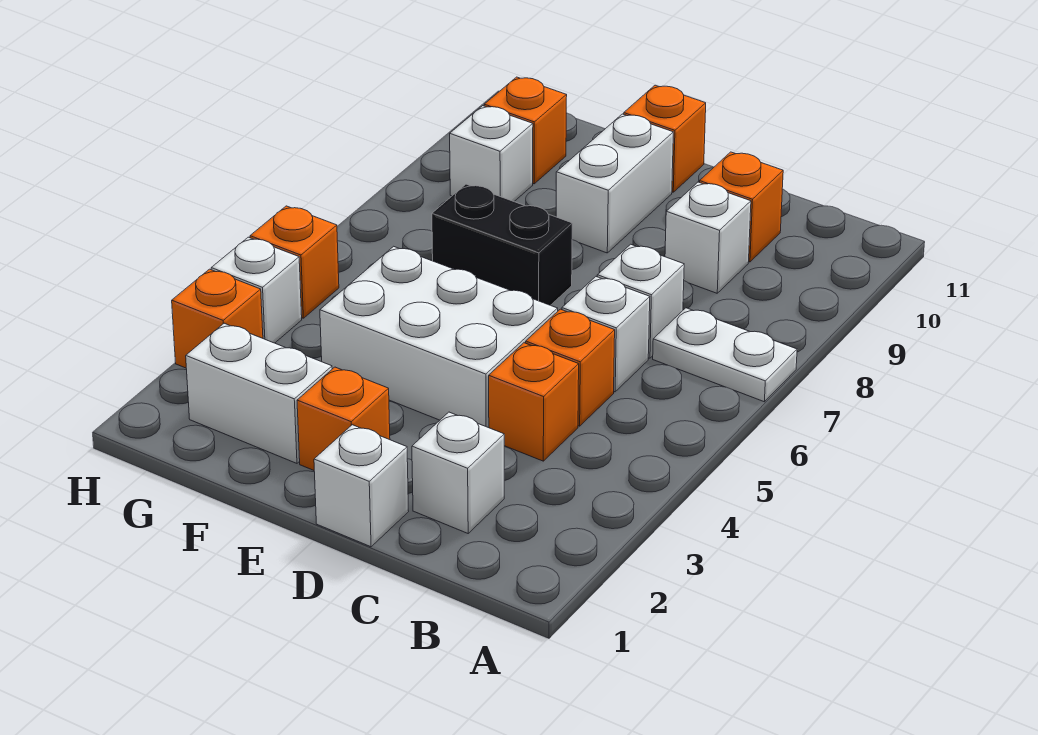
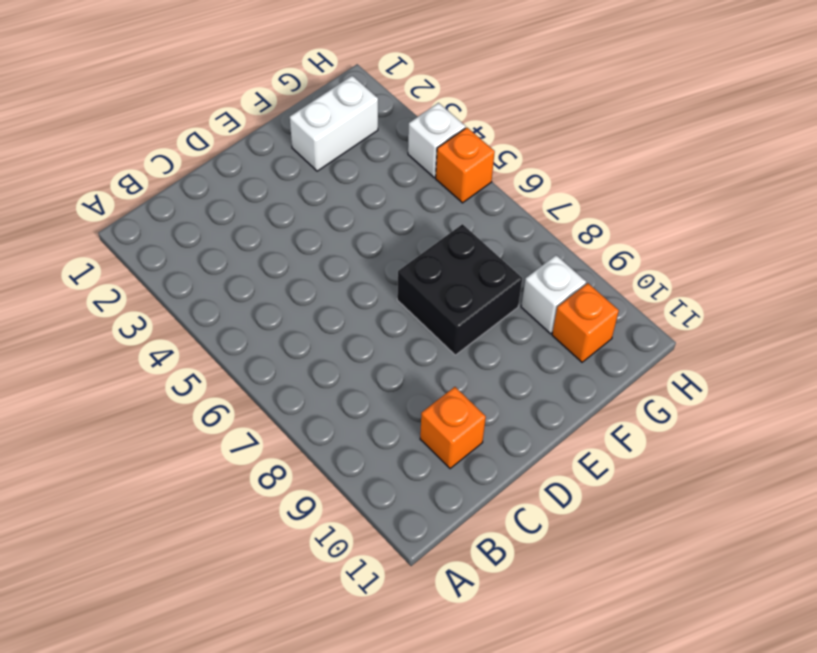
black brick E7:F8 level 1 -> black brick E7:F7 level 1
none -> white plate A7:B7 level 1
none -> white brick C2 level 1
none -> orange brick C4 level 1

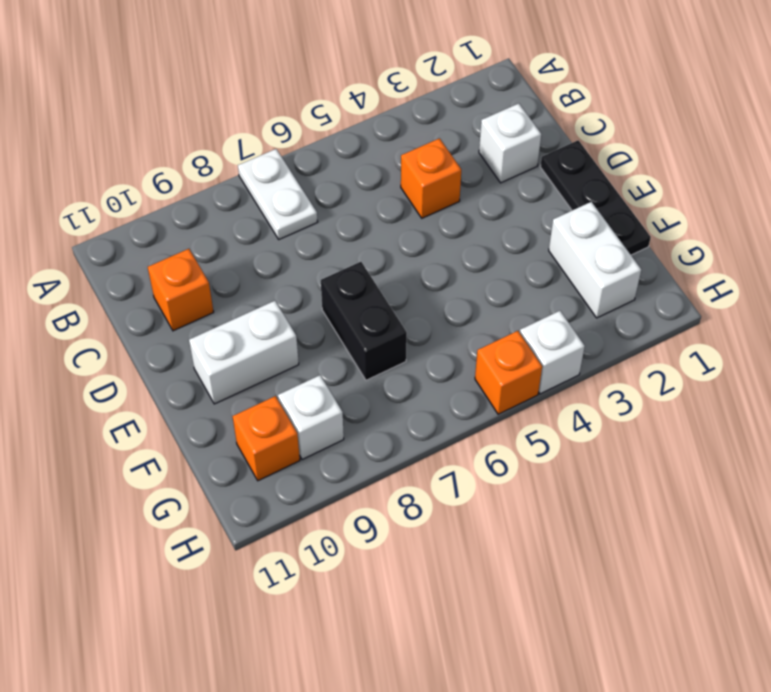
black plate D1:F1 level 1 -> white brick D1 level 1
none -> orange brick C5 level 1
none -> white brick C6 level 1
none -> white brick C7 level 1

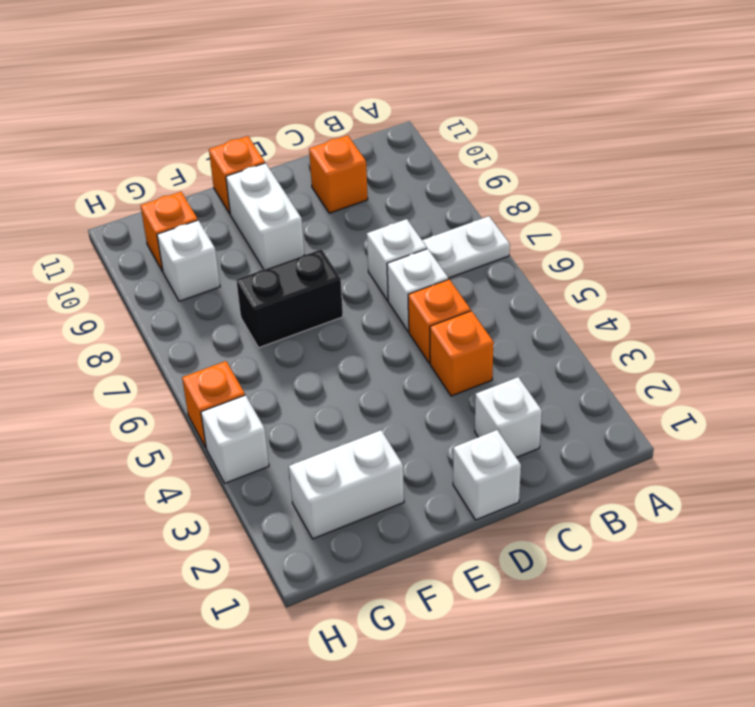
none -> white brick C9 level 1
none -> white brick D4:F5 level 1
none -> orange brick E2 level 1

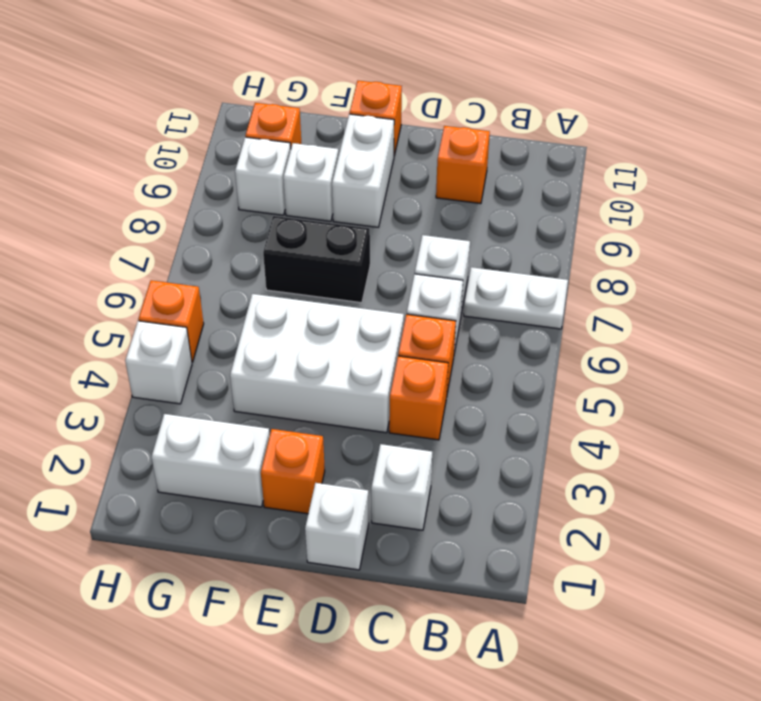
white brick F9 level 1 -> white brick C9 level 1
none -> orange brick H3 level 1

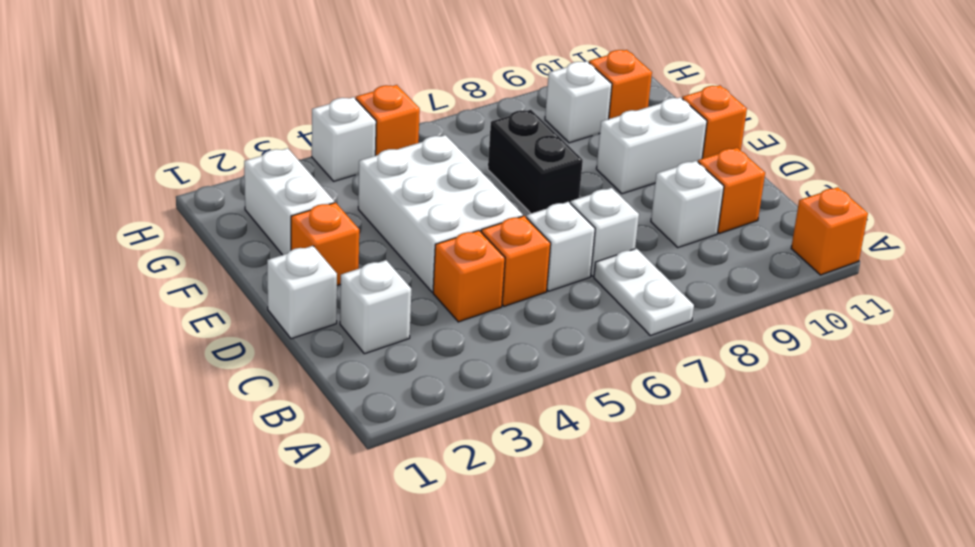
orange brick A11 level 1 -> orange brick H3 level 1

